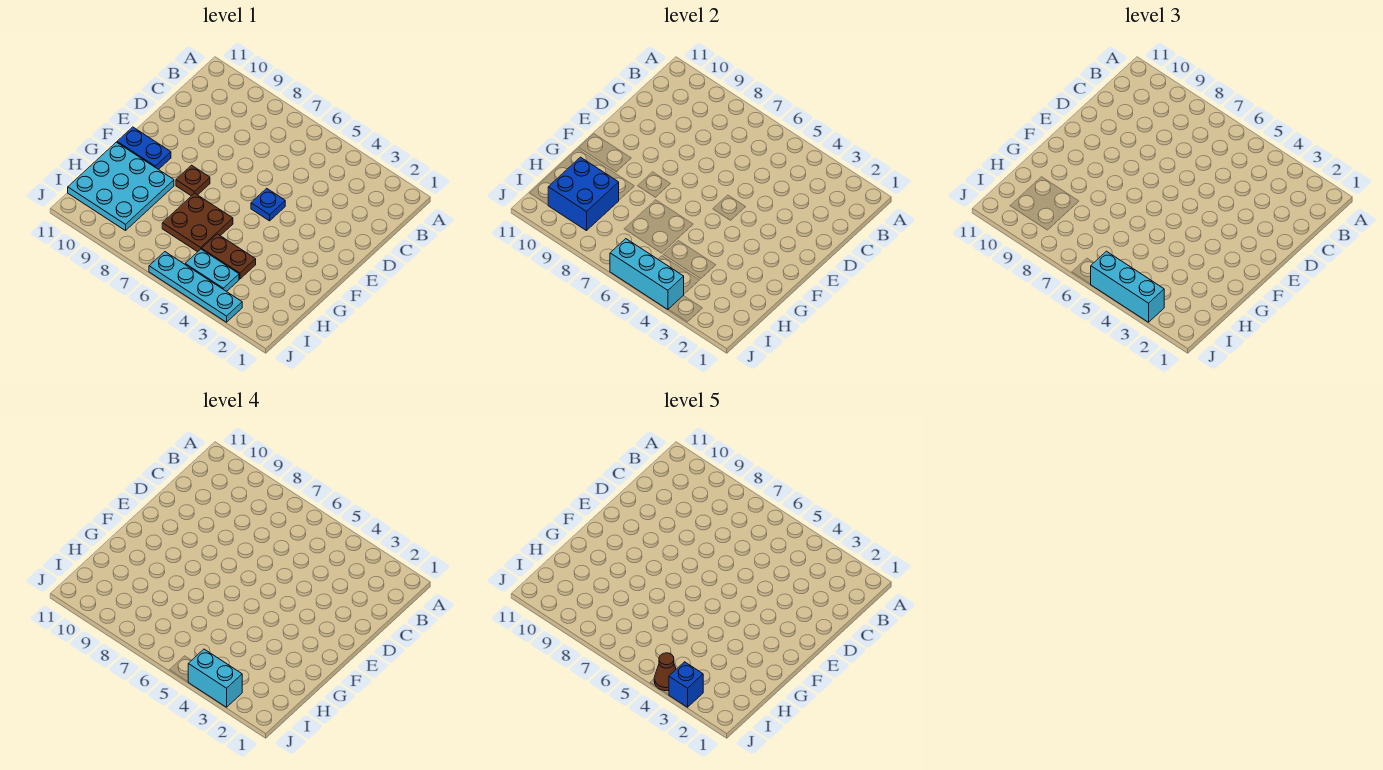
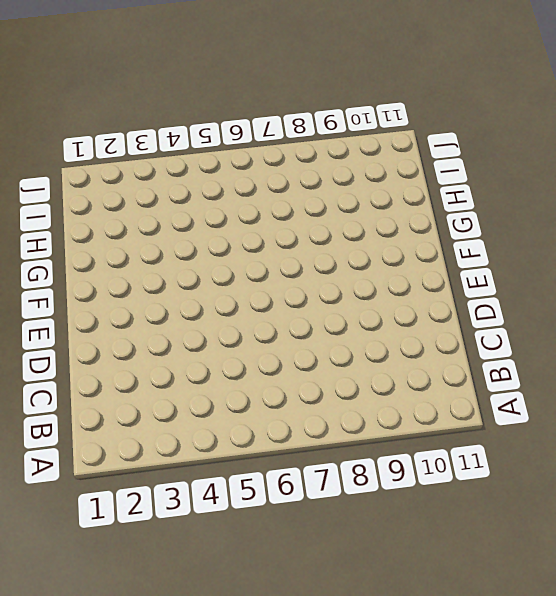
none -> blue plate E5 level 1
none -> brown plate F8 level 1
none -> blue plate F10:F11 level 1

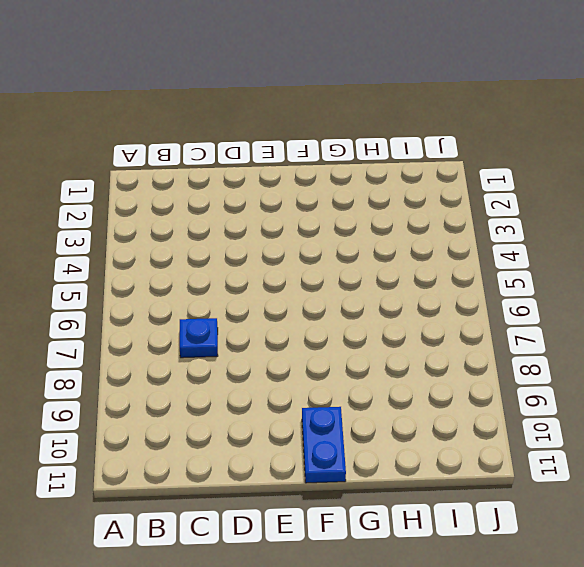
blue plate C7 level 1 -> blue plate E5 level 1
none -> brown plate F8 level 1
none -> brown plate G6:H7 level 1
none -> cyan plate G9:I11 level 1

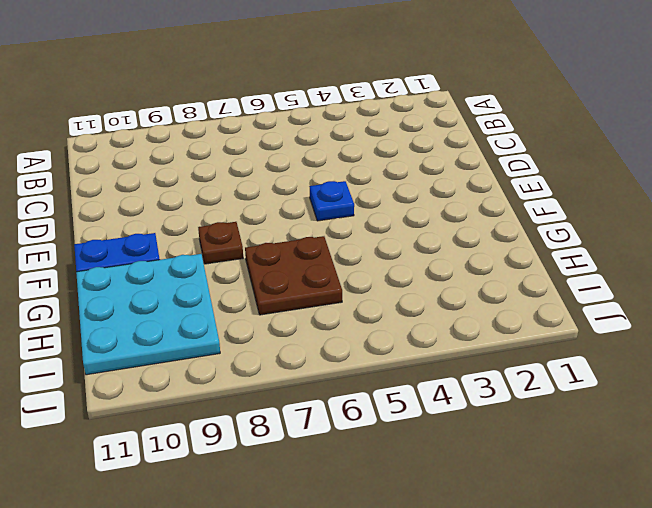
none -> brown plate H4:H5 level 1
none -> cyan plate I4:I5 level 1
none -> cyan plate J3:J6 level 1

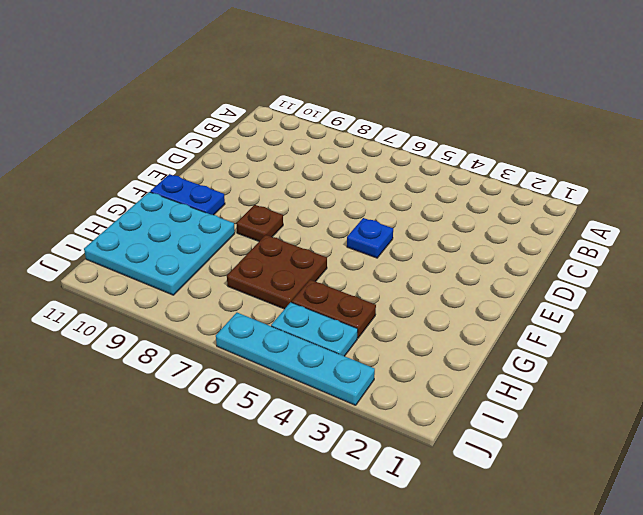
none -> blue brick H9:I10 level 2
none -> cyan brick J4:J6 level 2
none -> cyan brick J3:J5 level 3

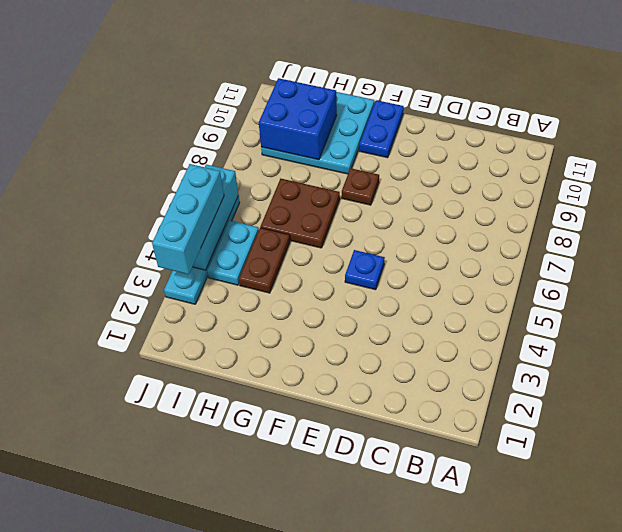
none -> cyan brick J3:J4 level 4
none -> blue brick J3 level 5
none -> brown cone J4 level 5

